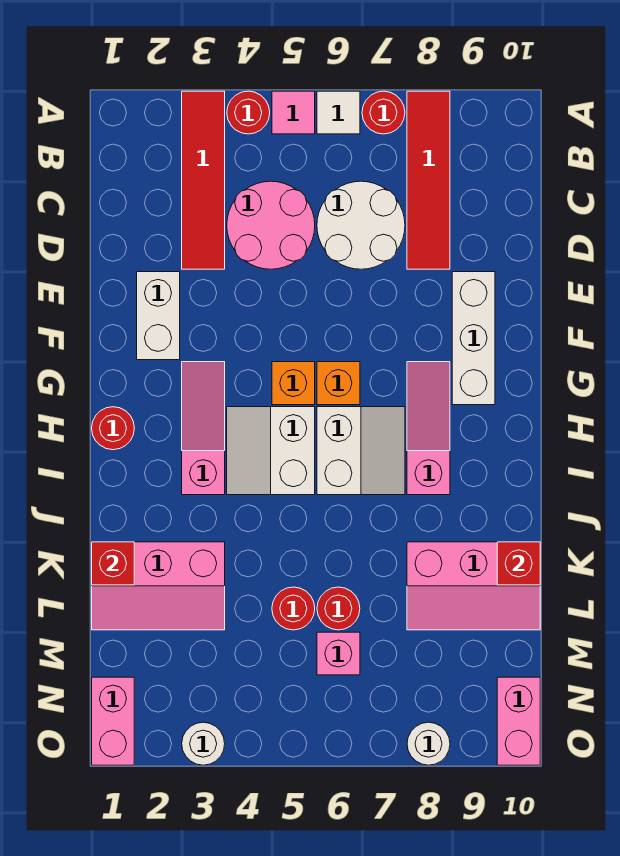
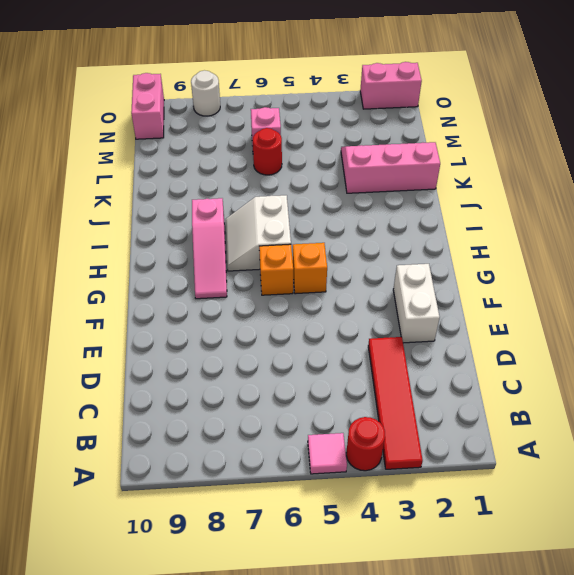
pink brick O1:O2 level 1 -> pink brick N1:O1 level 1
none -> white tile A6 level 1
none -> red round brick A7 level 1
none -> red tile A8:D8 level 1

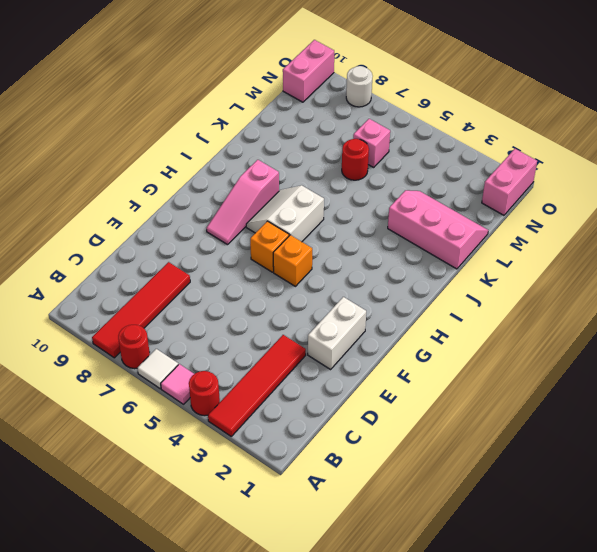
none -> pink round brick C4:D5 level 1
none -> white round brick C6:D7 level 1
none -> white brick E9:G9 level 1

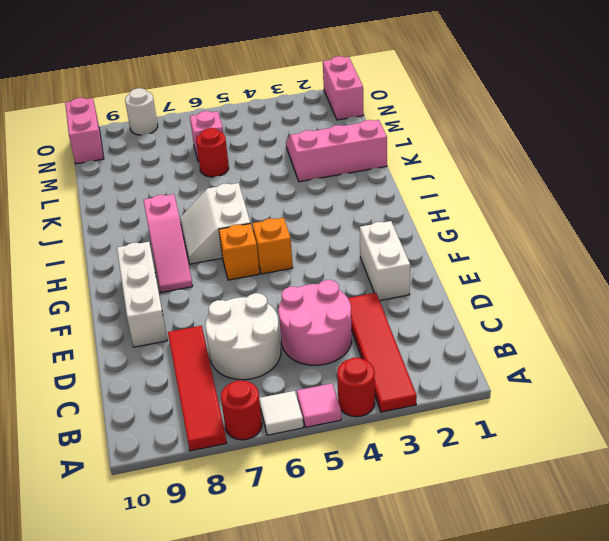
none -> pink slope G3:I3 level 1 top I
none -> red round brick H1 level 1
none -> white slope H4:I5 level 1 top 5

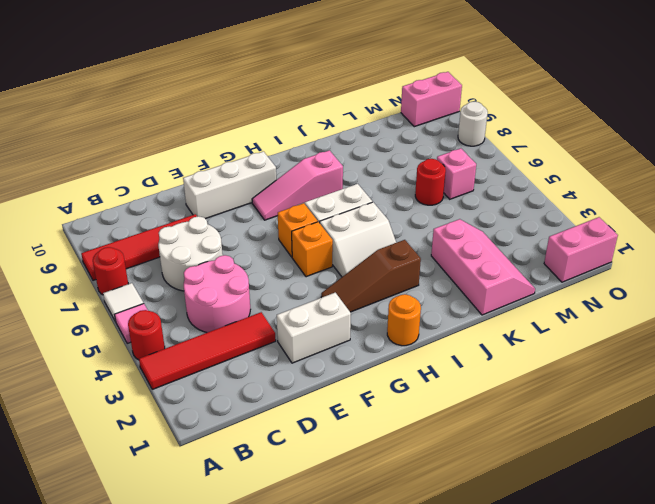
brown slope G3:I3 level 1 top I -> pink slope G3:I3 level 1 top I
orange round brick H1 level 1 -> red round brick H1 level 1
none -> pink slope K8:L10 level 1 top K
none -> red round brick L5 level 1
none -> white round brick O3 level 1

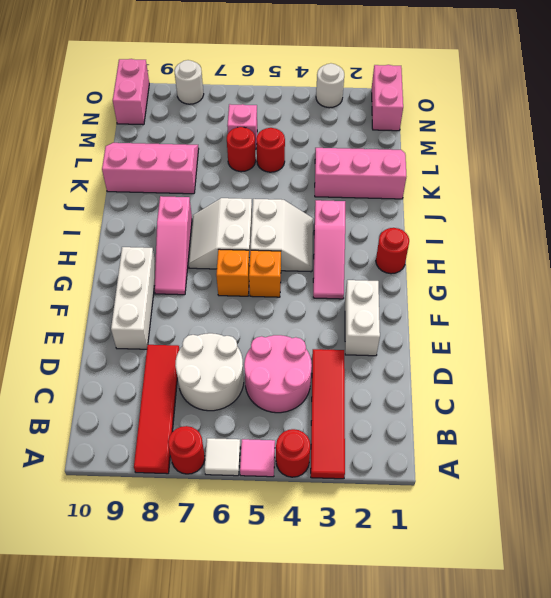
none -> red brick K1 level 2
none -> red brick K10 level 2

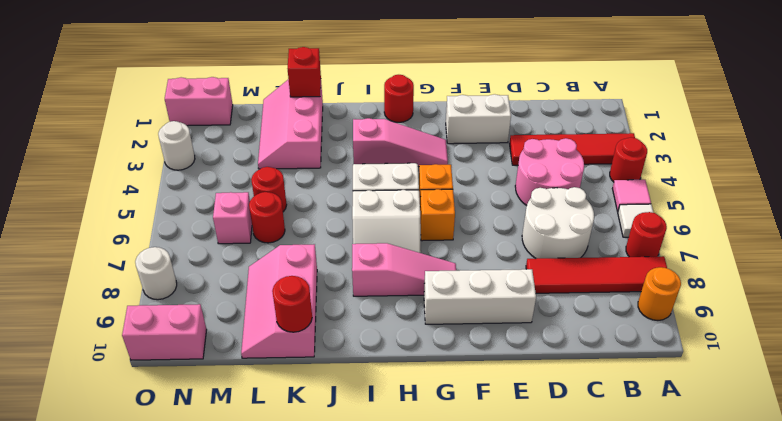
orange round brick A9 level 1 -> none
red round brick K10 level 2 -> red brick K10 level 2

